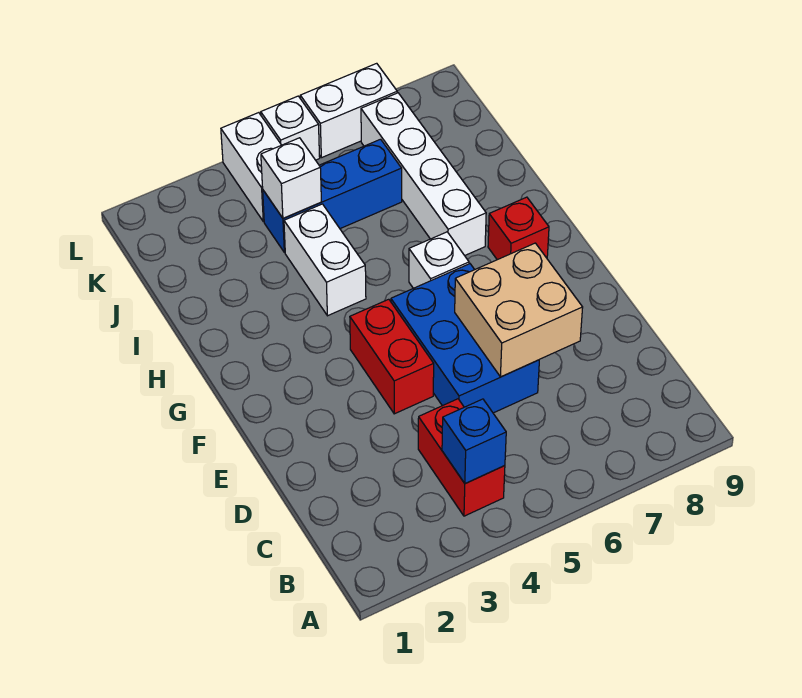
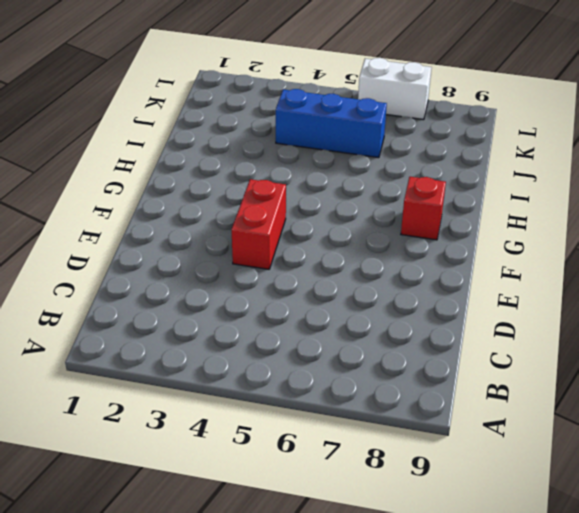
none -> red brick B4:C4 level 1
none -> blue brick D5:F6 level 1
none -> white brick G6 level 1

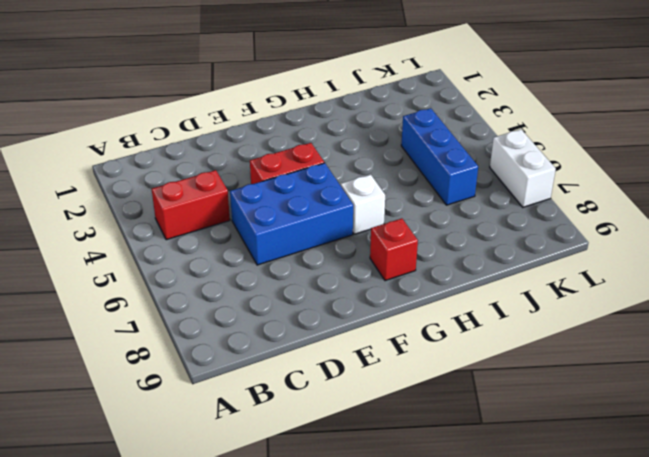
none -> white brick H4:I4 level 1
none -> white brick H7:K7 level 1
none -> white brick K4:L4 level 1

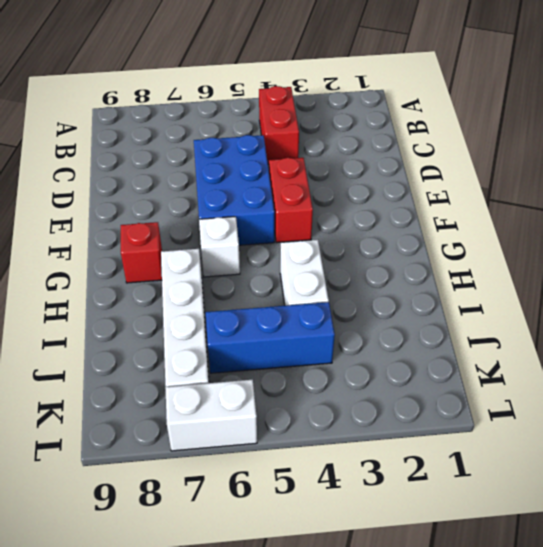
none -> white brick K4:L4 level 1
none -> white brick L5 level 1
none -> blue brick B4 level 2

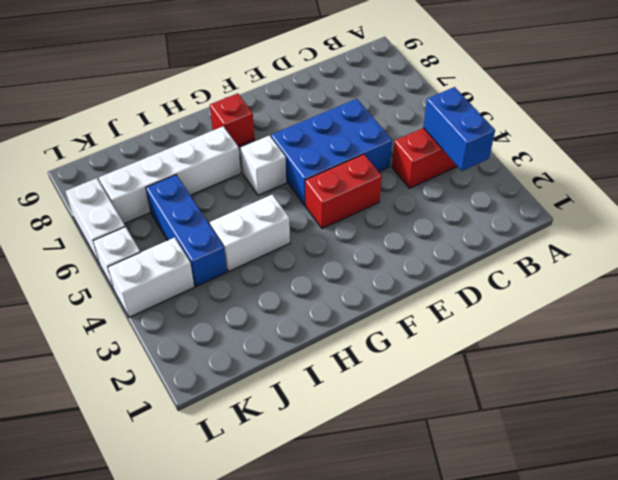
blue brick B3:B4 level 2 -> blue brick B4 level 2
none -> tan brick D6:E7 level 2
none -> white brick J4 level 2

